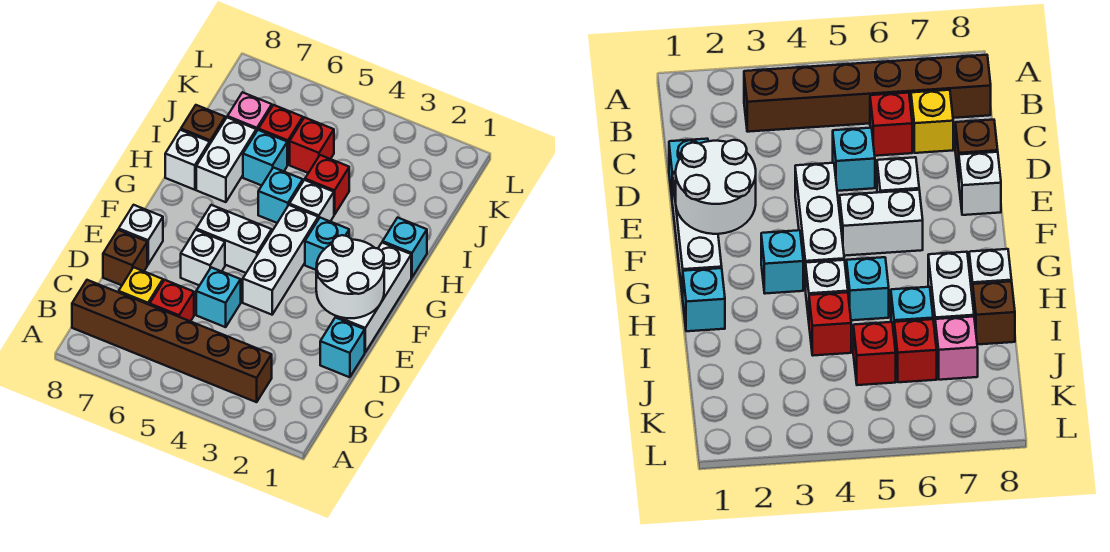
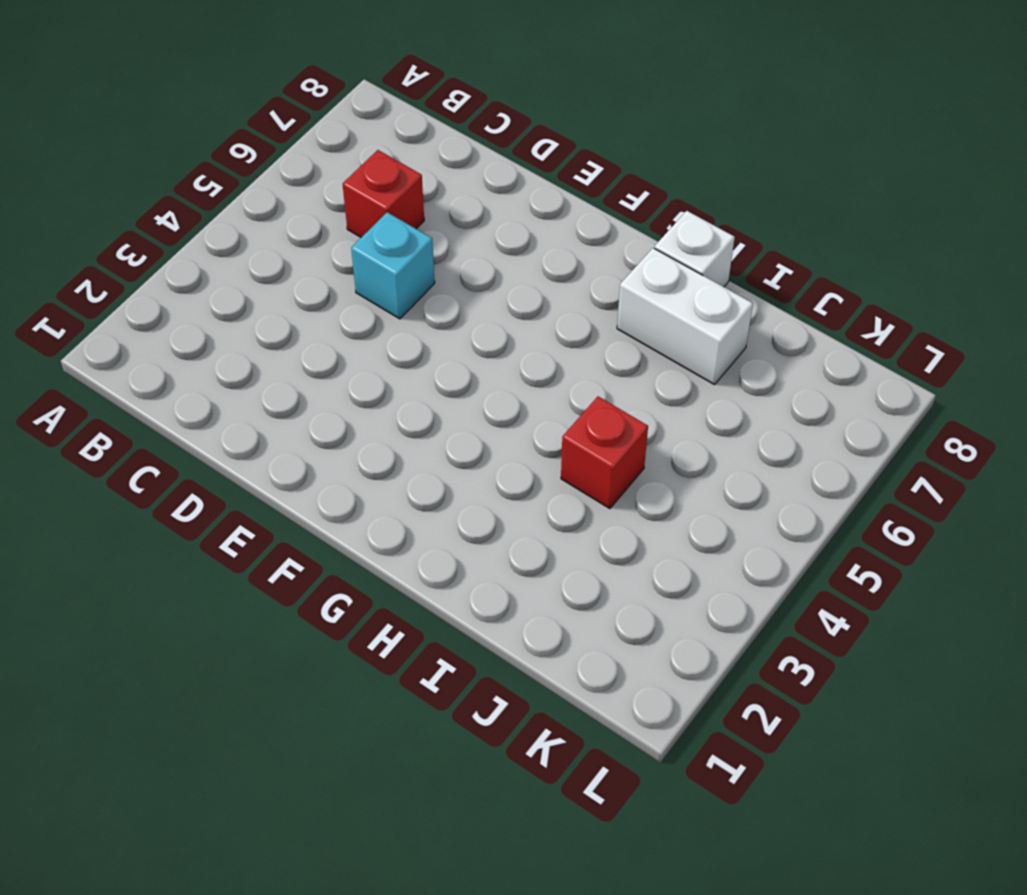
none -> brown brick B3:B8 level 1
none -> yellow brick C7 level 1
none -> cyan brick D1 level 1

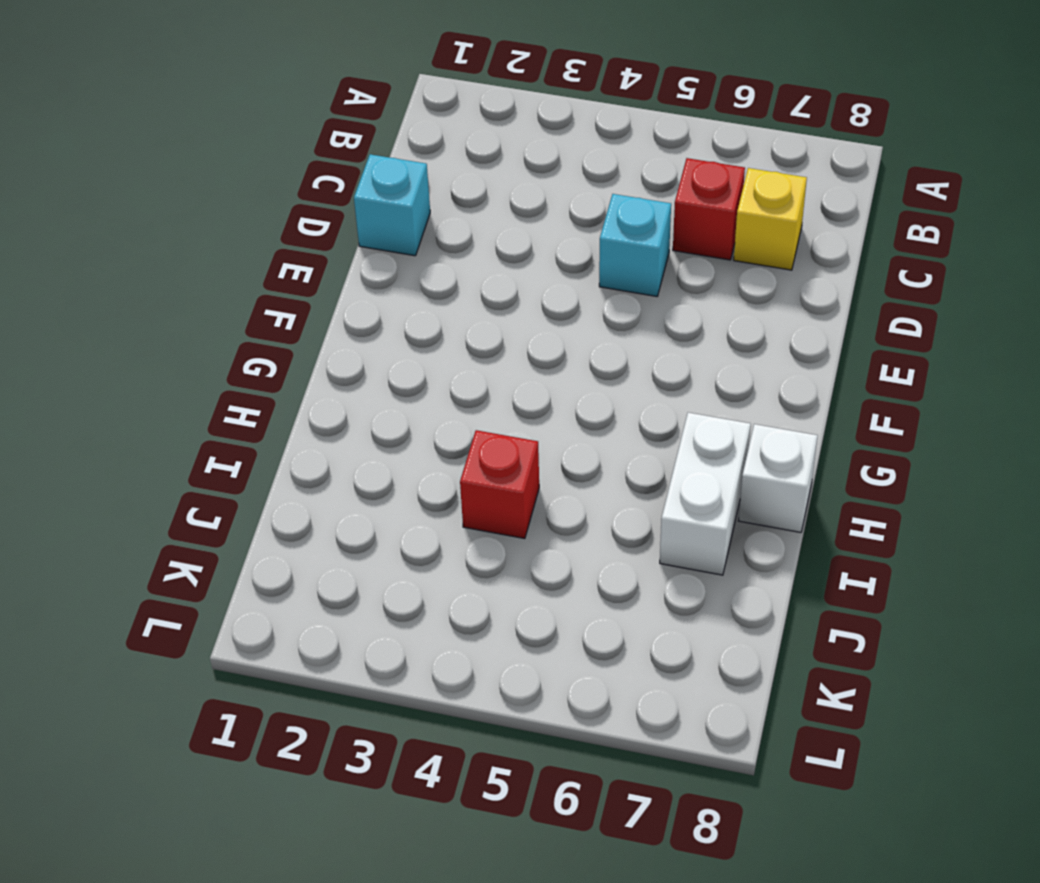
none -> brown brick B3:B8 level 1
none -> brown brick D8 level 1
none -> white brick E1:G1 level 1

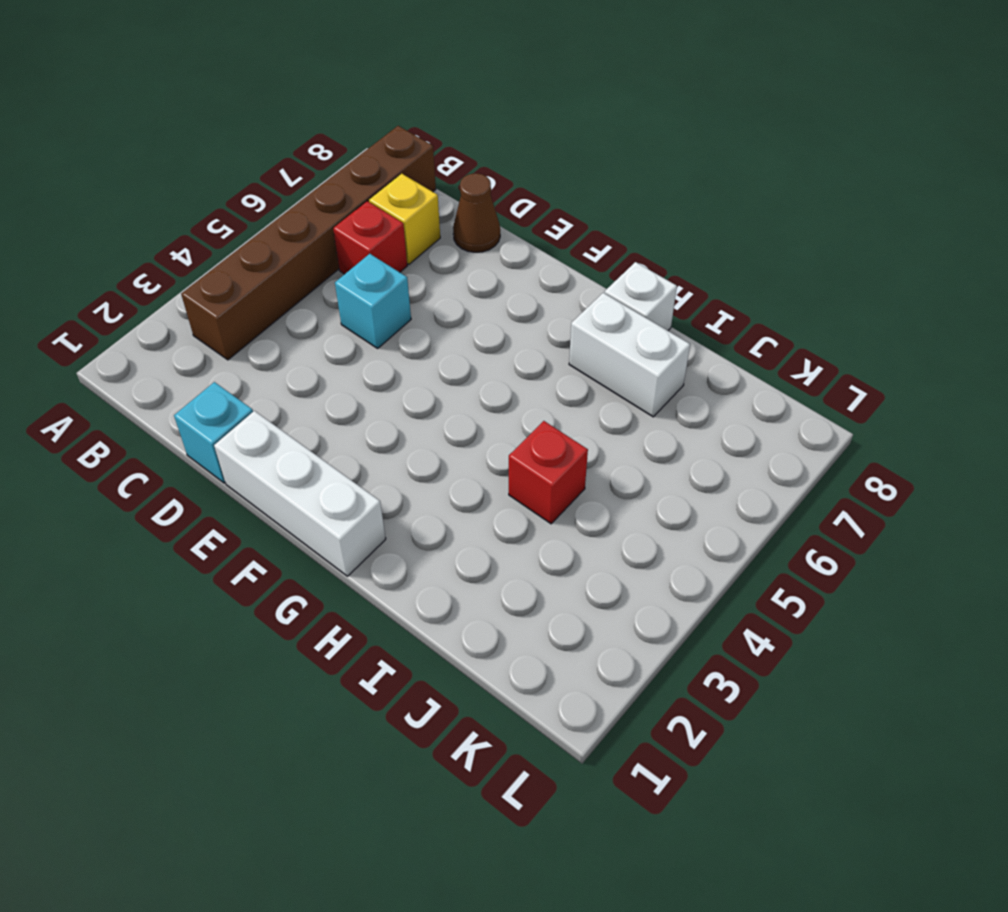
brown cone D8 level 1 -> brown brick D8 level 1
none -> white brick E4:G4 level 1
none -> white brick E6 level 1
none -> white brick E8 level 1

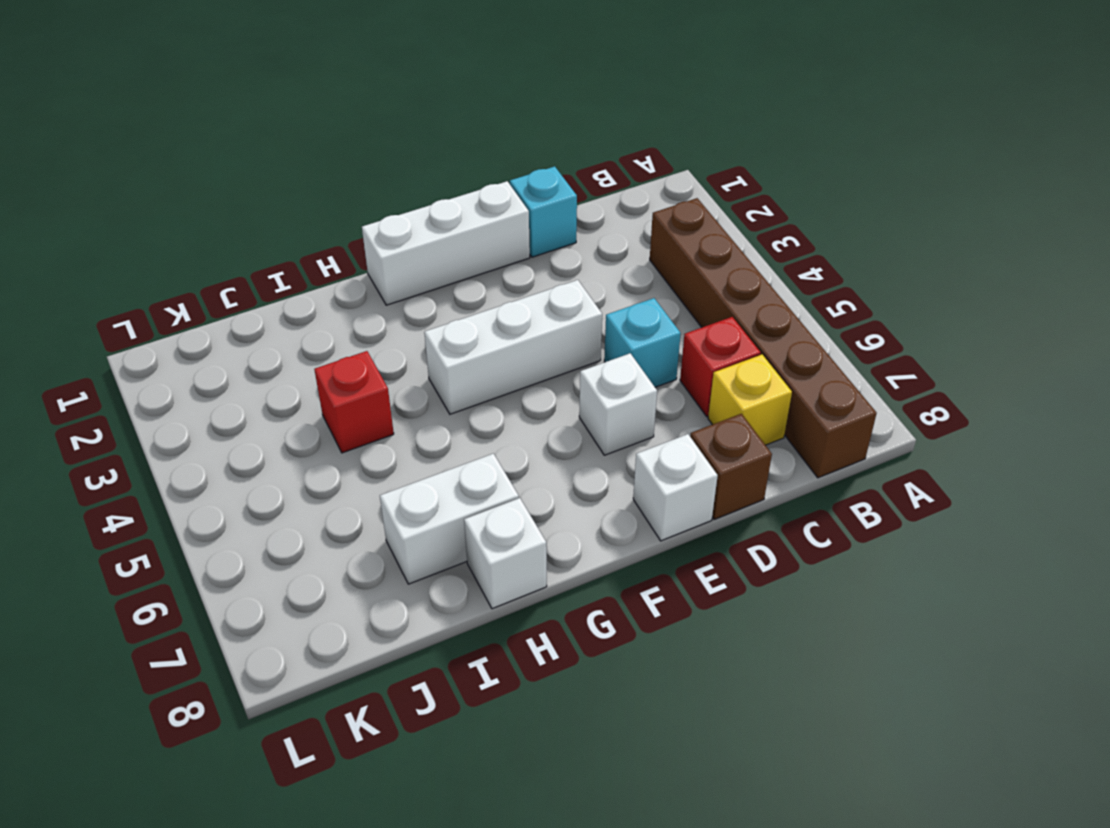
none -> white brick F5:F6 level 1
none -> cyan brick G3 level 1
none -> cyan brick H1 level 1

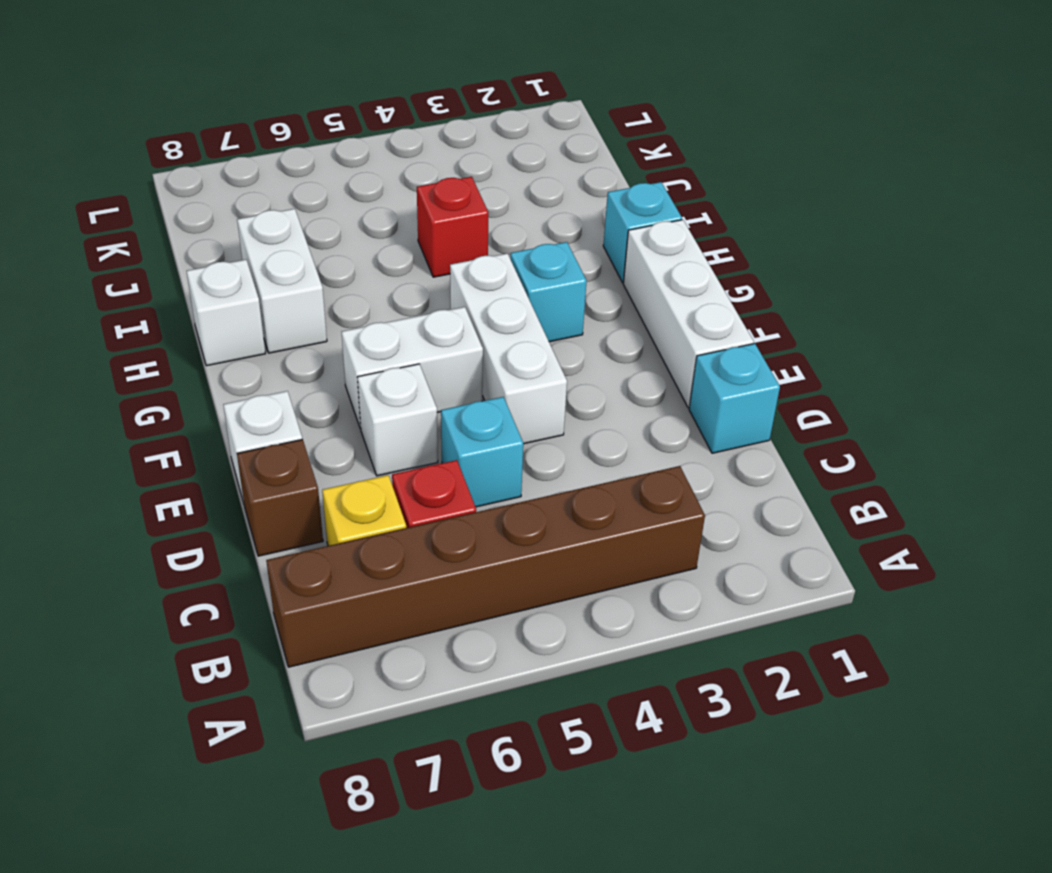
none -> white brick H4 level 1
none -> cyan brick H5 level 1
none -> cyan brick I6 level 1

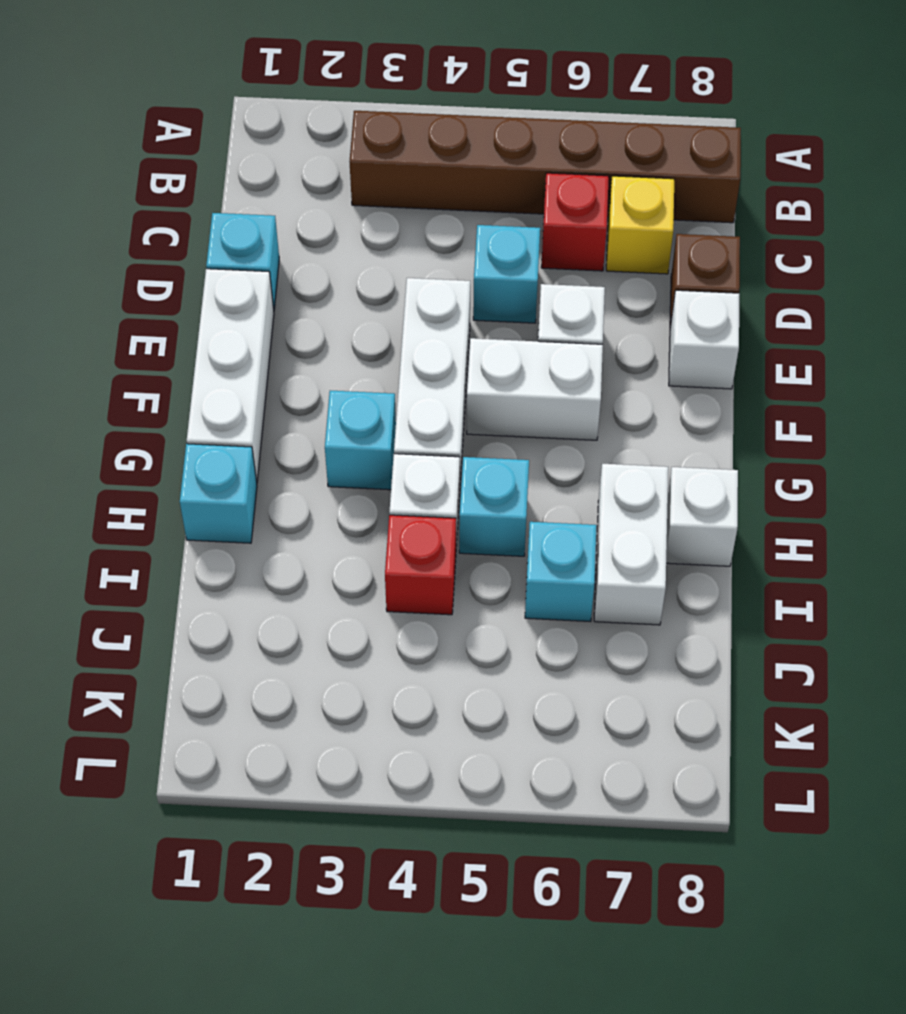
none -> brown brick I8 level 1
none -> red brick J5 level 1
none -> red brick J6 level 1

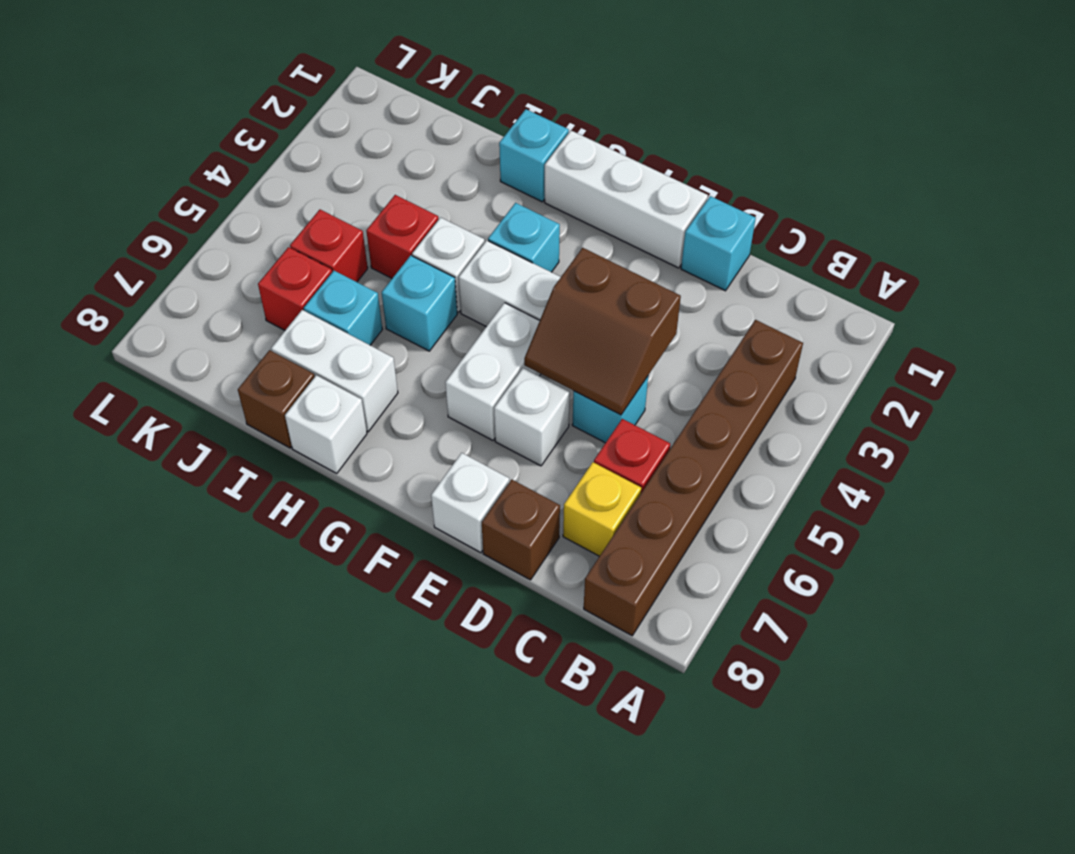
brown slope D4:E5 level 2 top 4 -> none
none -> pink brick J7 level 1
none -> white round brick E1:F2 level 2

